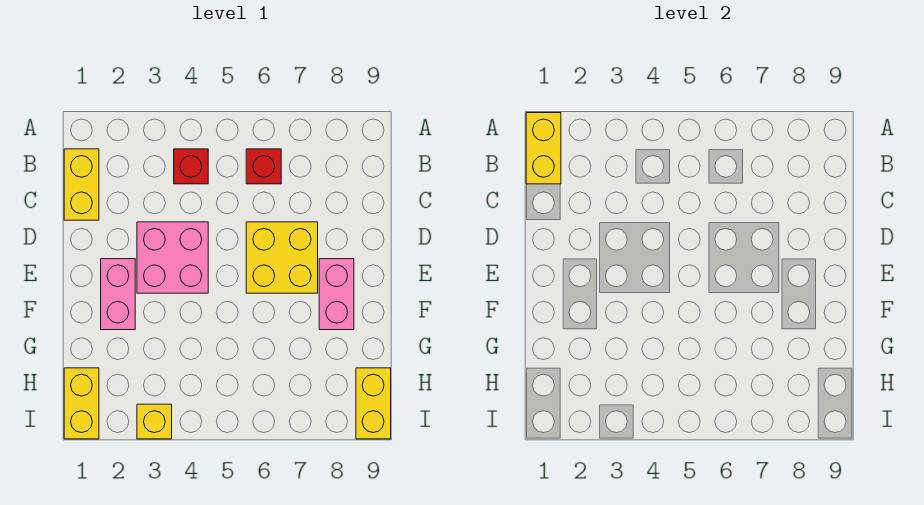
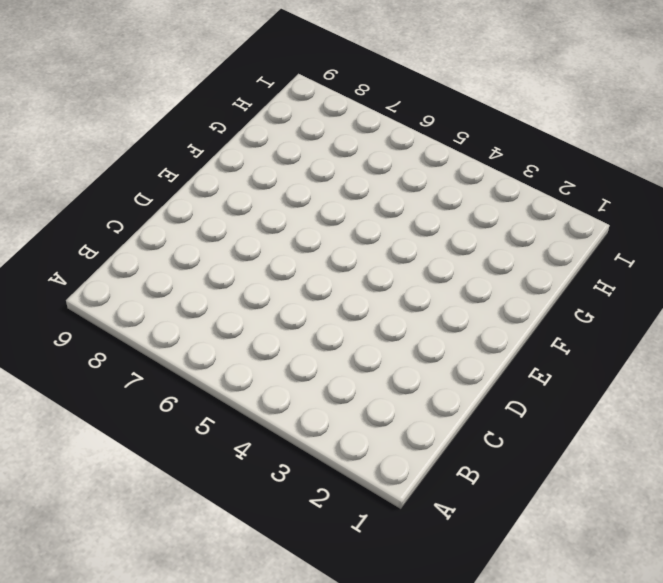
none -> yellow brick B1:C1 level 1
none -> red brick B4 level 1

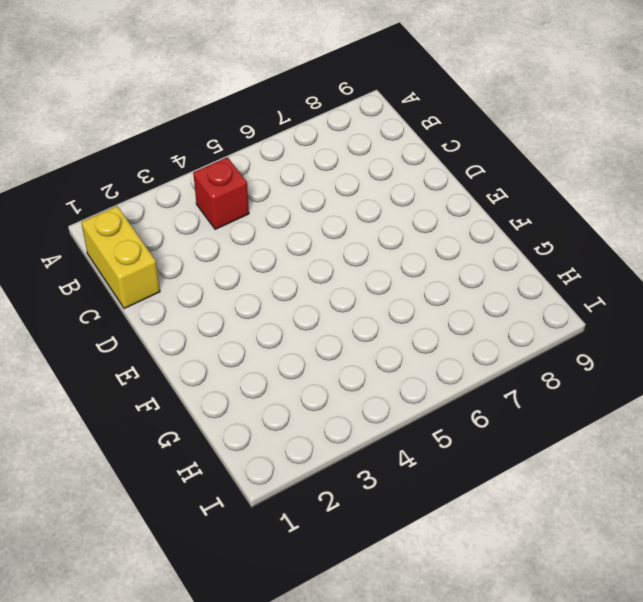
none -> red brick B6 level 1
none -> pink brick D3:E4 level 1

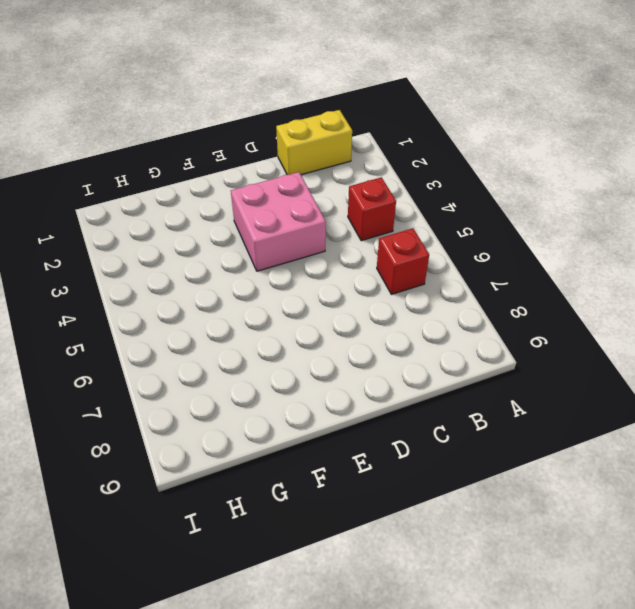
none -> yellow brick D6:E7 level 1
none -> pink brick E2:F2 level 1

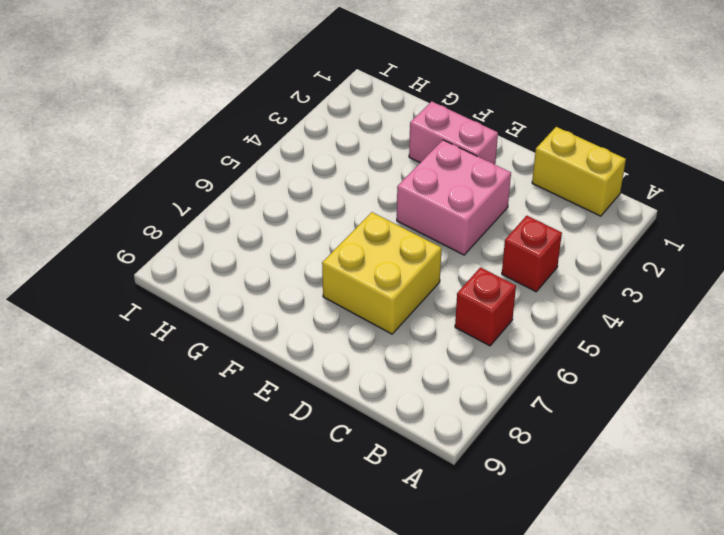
none -> pink brick E8:F8 level 1
none -> yellow brick H1:I1 level 1

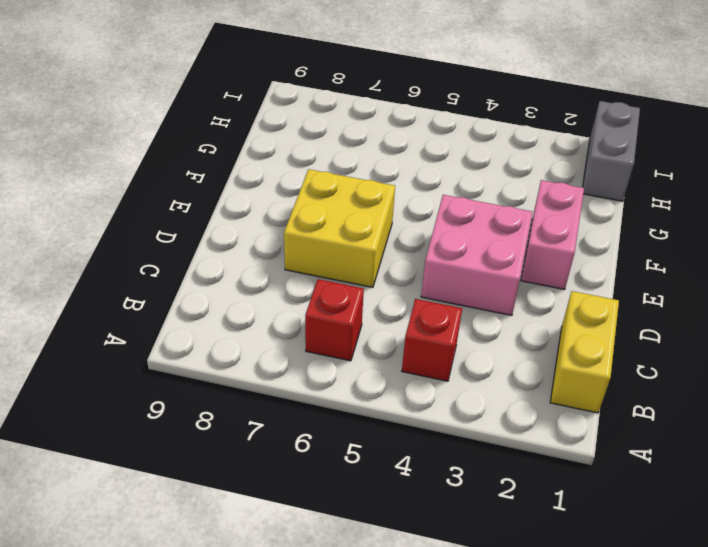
grey brick H1:I1 level 1 -> yellow brick H1:I1 level 1
none -> pink brick E8:F8 level 1
none -> yellow brick H9:I9 level 1

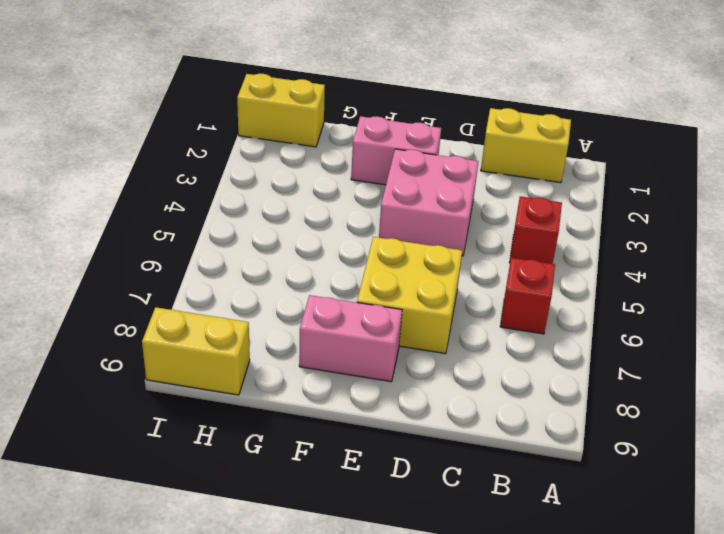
none -> yellow brick I3 level 1
none -> yellow brick A1:B1 level 2

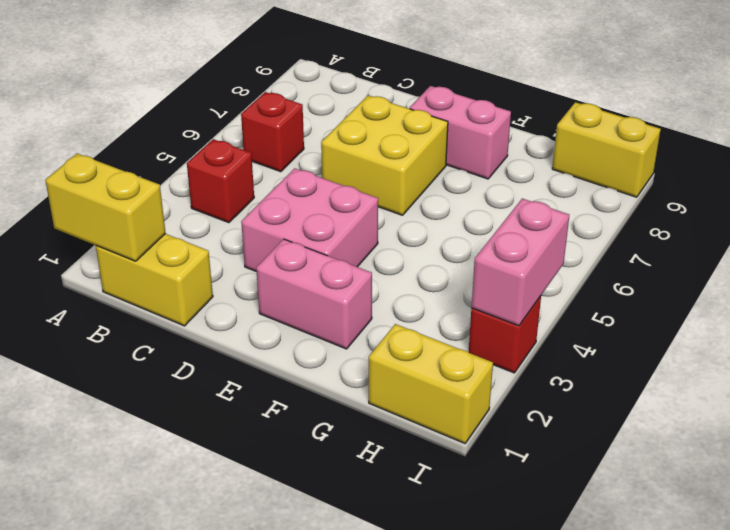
red brick I3 level 1 -> yellow brick I3 level 1
pink brick I3:I4 level 2 -> none

